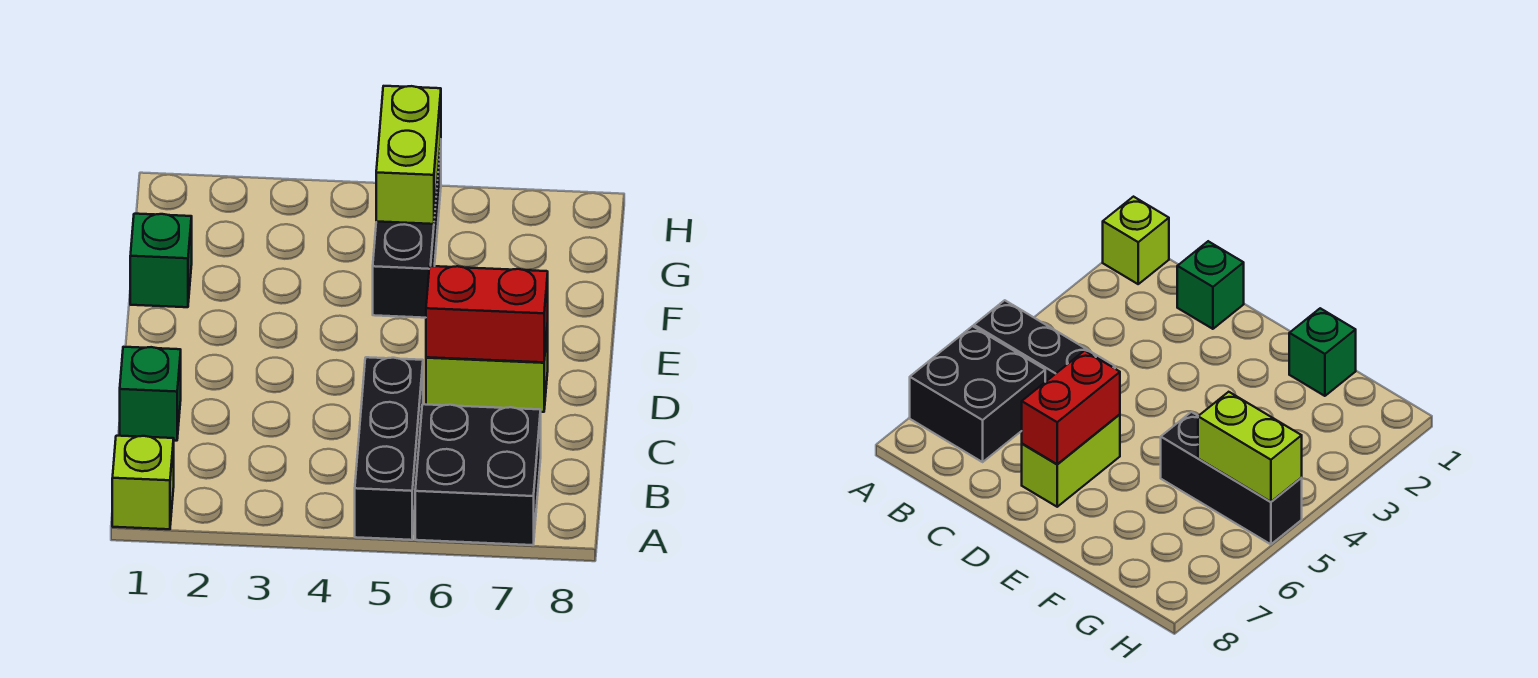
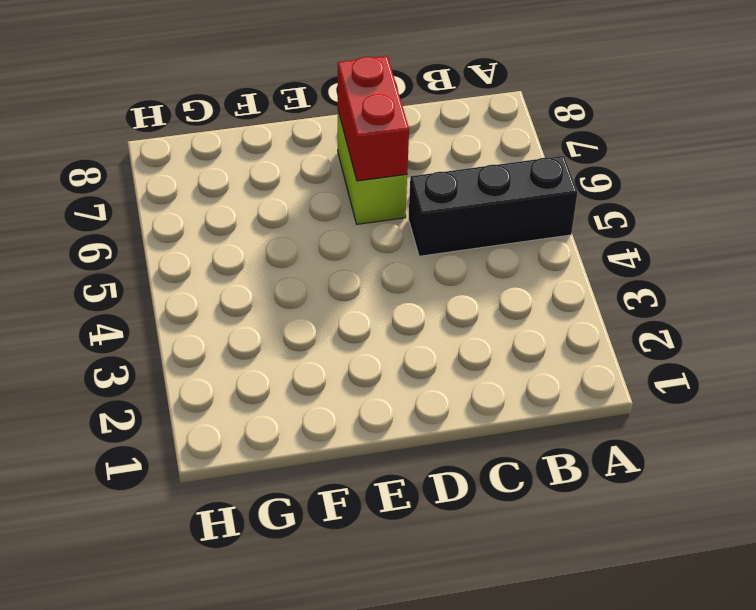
none -> lime brick A1 level 1
none -> black brick A6:B7 level 1

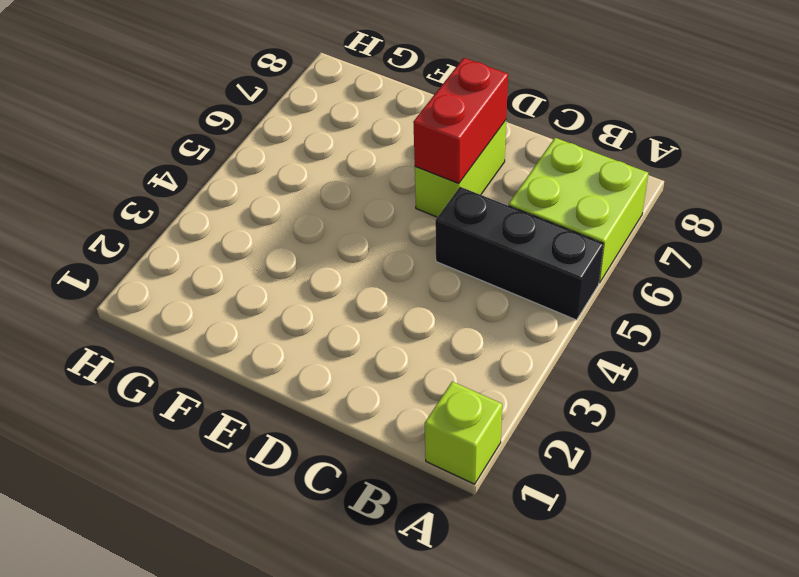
lime brick A6:B7 level 1 -> black brick A6:B7 level 1
none -> green brick C1 level 1
none -> green brick F1 level 1

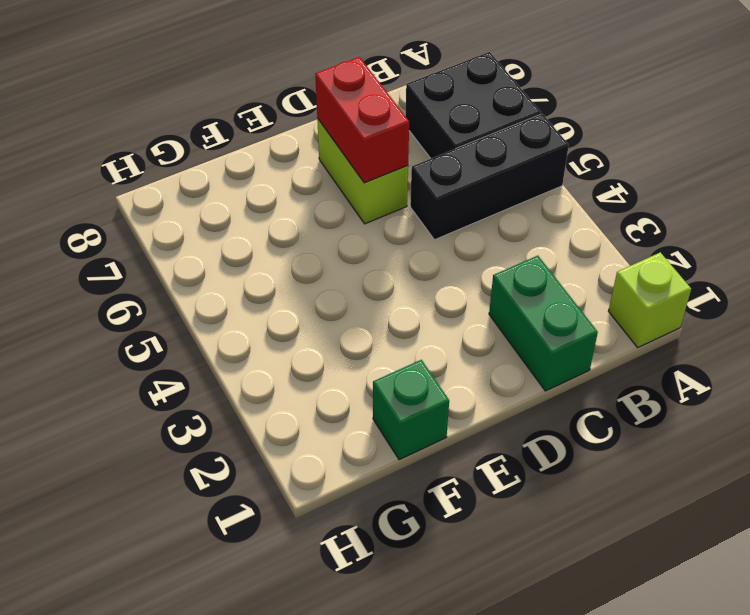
green brick C1:C2 level 1 -> green brick C1 level 1
none -> black brick F5:H5 level 1
none -> lime brick G5:H5 level 2

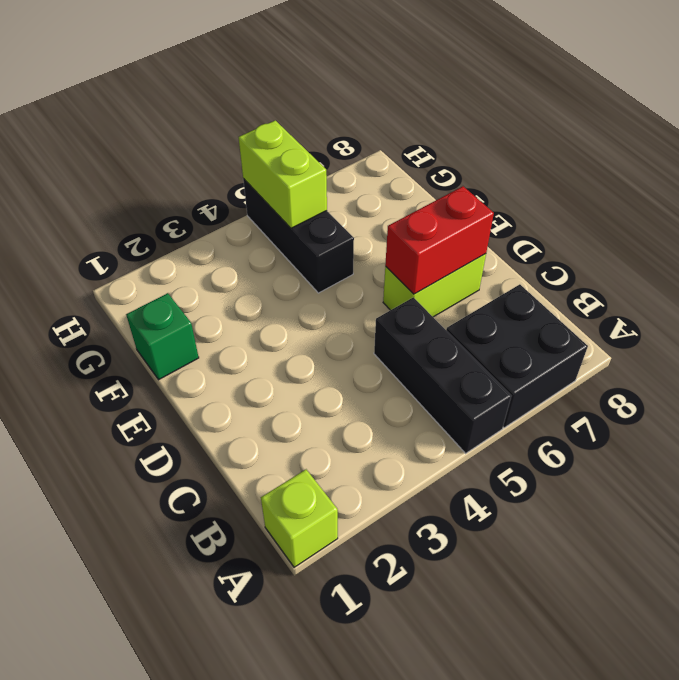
none -> green brick C1 level 1

